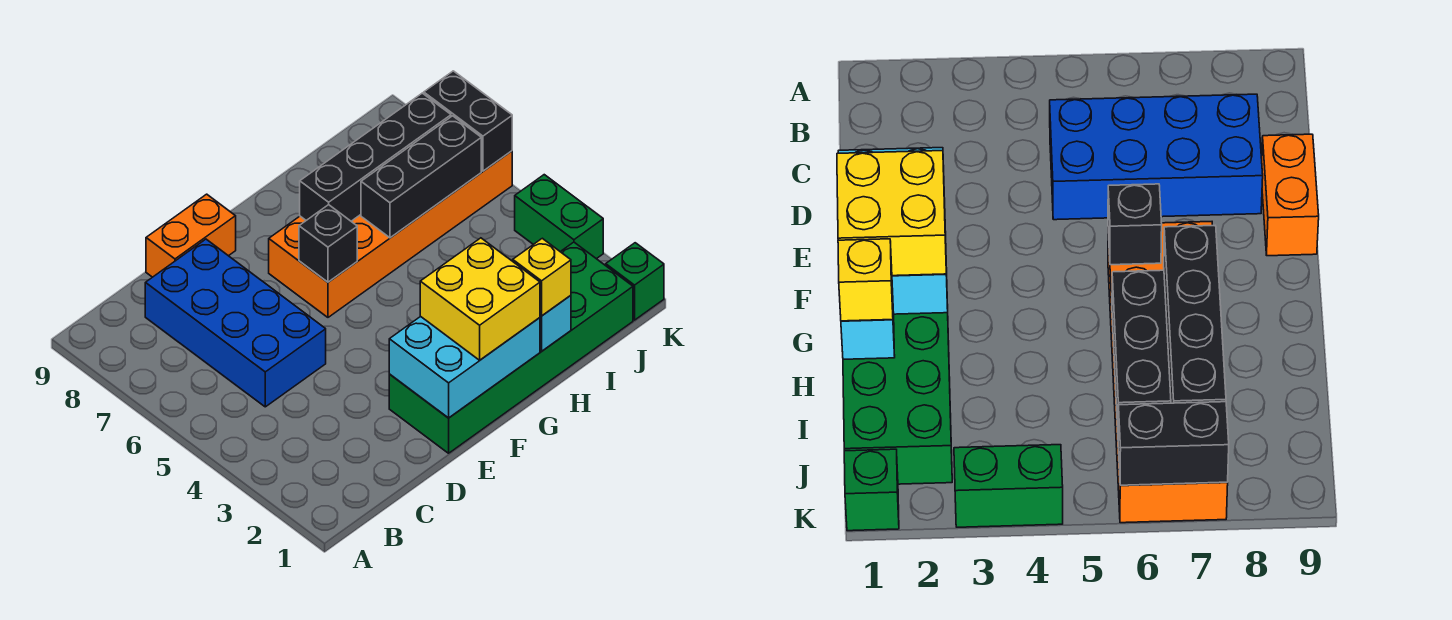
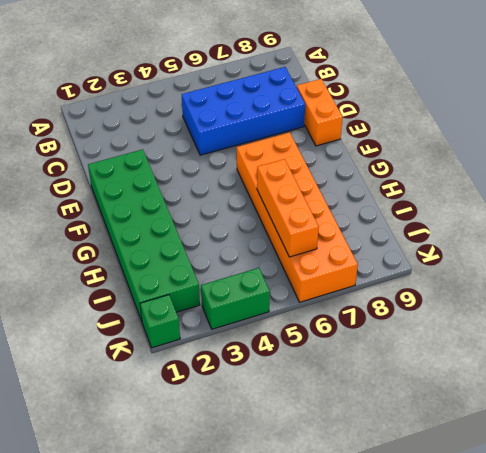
orange brick H6:J6 level 2 -> black brick H6:J6 level 2
none -> cyan brick E1:G2 level 2
none -> black brick F6 level 2
none -> black brick G7:J7 level 2

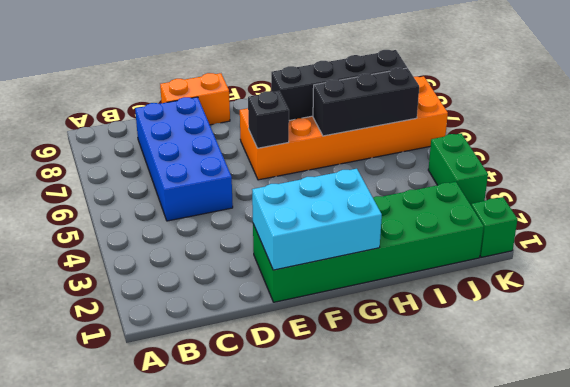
none -> cyan brick H1 level 2
none -> black brick K6:K7 level 2
none -> yellow brick F1:G2 level 3

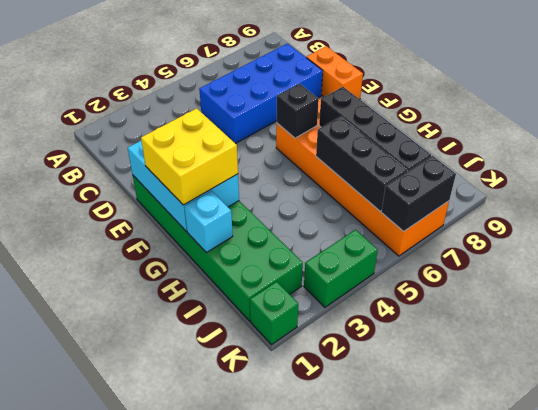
none -> yellow brick H1 level 3

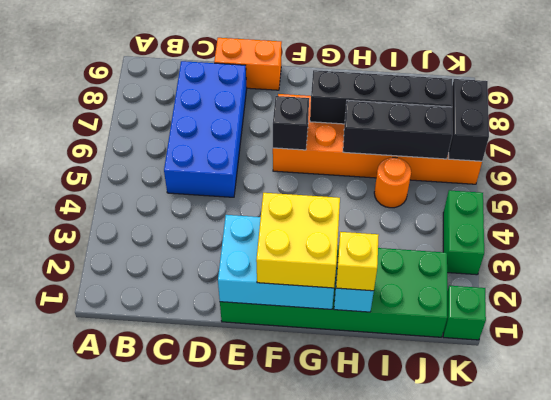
orange round brick I5 level 1 -> none

